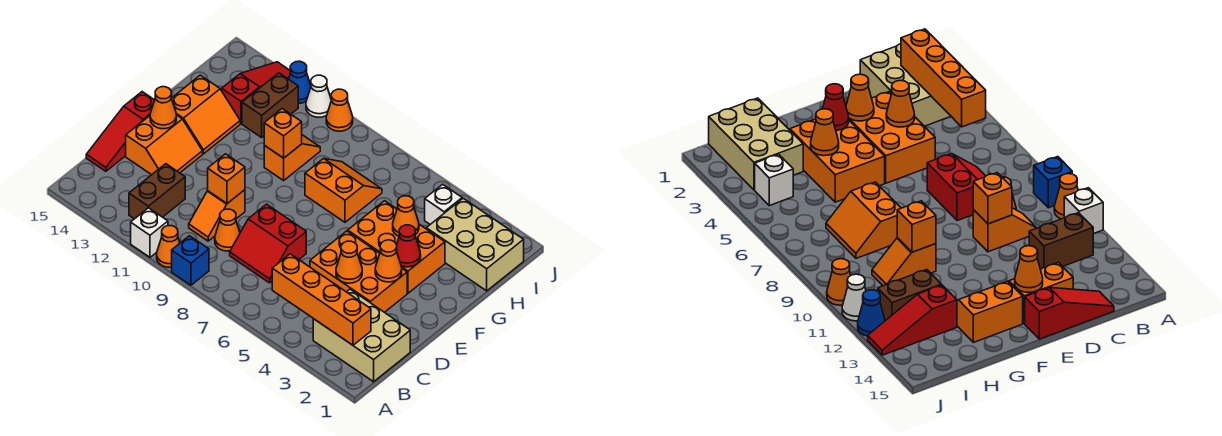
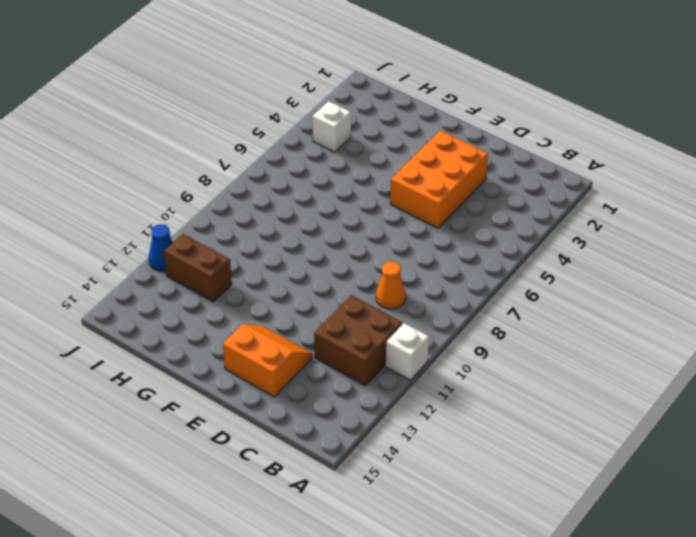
brown brick B11:C12 level 1 -> brown brick B12:C12 level 1
none -> blue brick A9 level 1
none -> orange cone A10 level 1
none -> tan brick B1:C3 level 1
none -> red slope C7:D8 level 1 top D

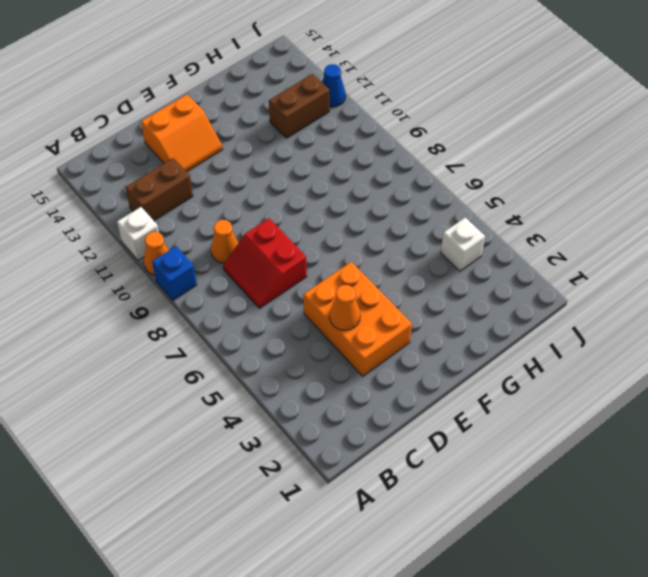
none -> tan brick B1:C3 level 1
none -> orange slope C10:D10 level 1 top D
none -> red slope C15:E15 level 1 top E
none -> orange brick F3:G5 level 1

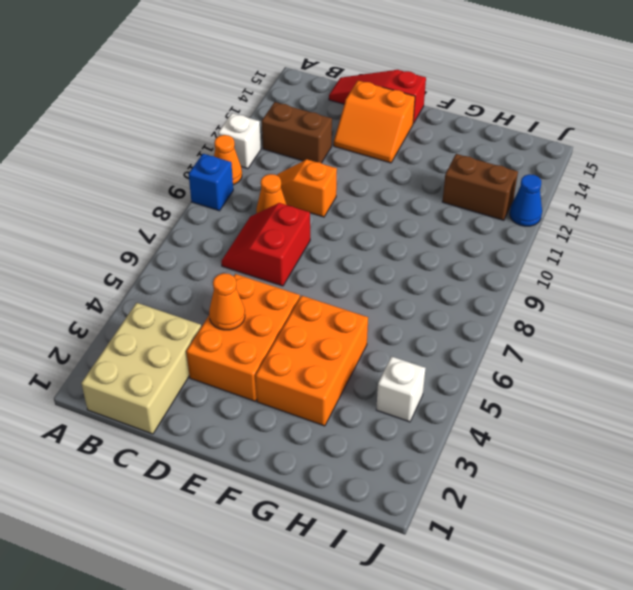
none -> orange slope F13:G14 level 1 top 14
none -> orange slope G7:H8 level 1 top G
none -> orange slope G10:H10 level 1 top G
none -> tan brick H1:I3 level 1

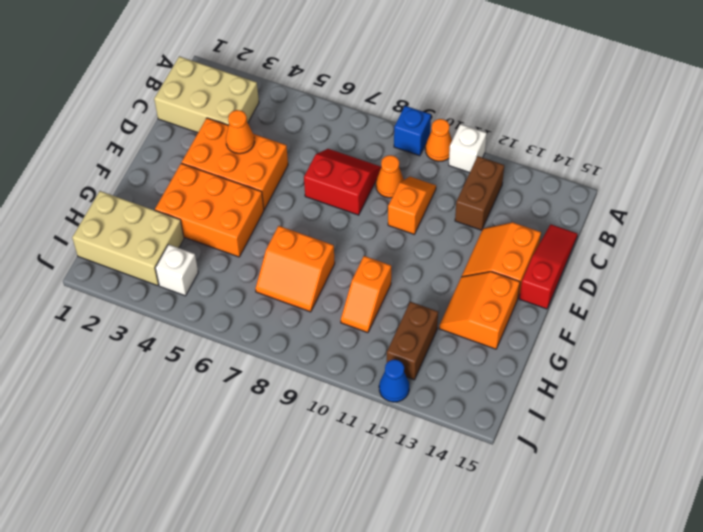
none -> red slope H13:J13 level 1 top H
none -> orange cone J10 level 1
none -> white cone J11 level 1
none -> orange brick B2:B5 level 2

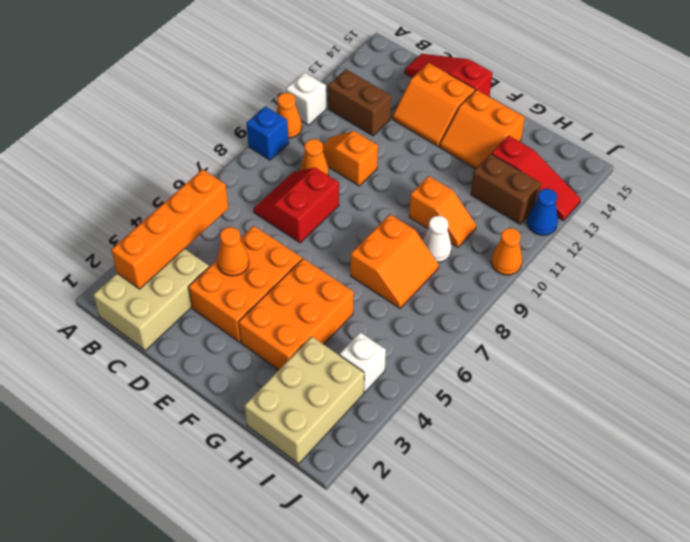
white cone H9 level 1 -> white cone J11 level 1
none -> orange brick D10 level 2
none -> orange cone E3 level 2
none -> orange cone E14 level 2
none -> red cone F3 level 2

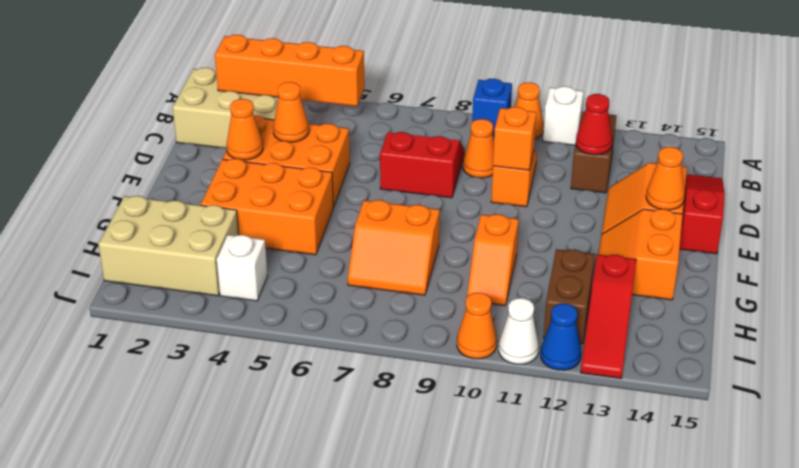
red cone C12 level 2 -> red cone F3 level 2
none -> orange cone G4 level 2
none -> orange brick G10 level 2

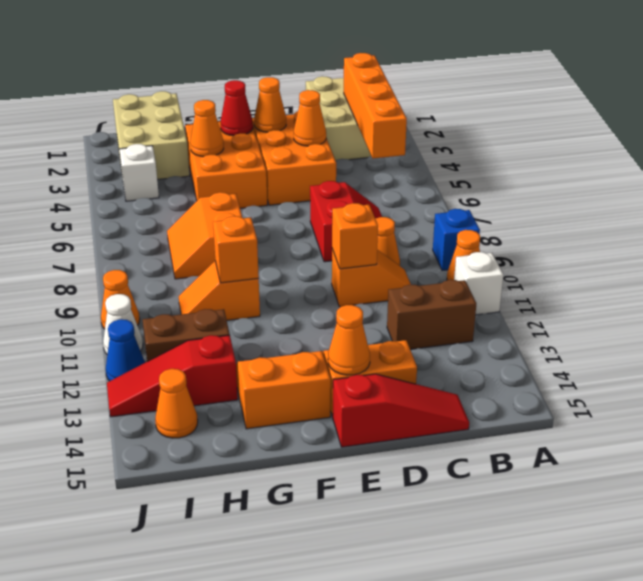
orange cone I14 level 1 -> none

